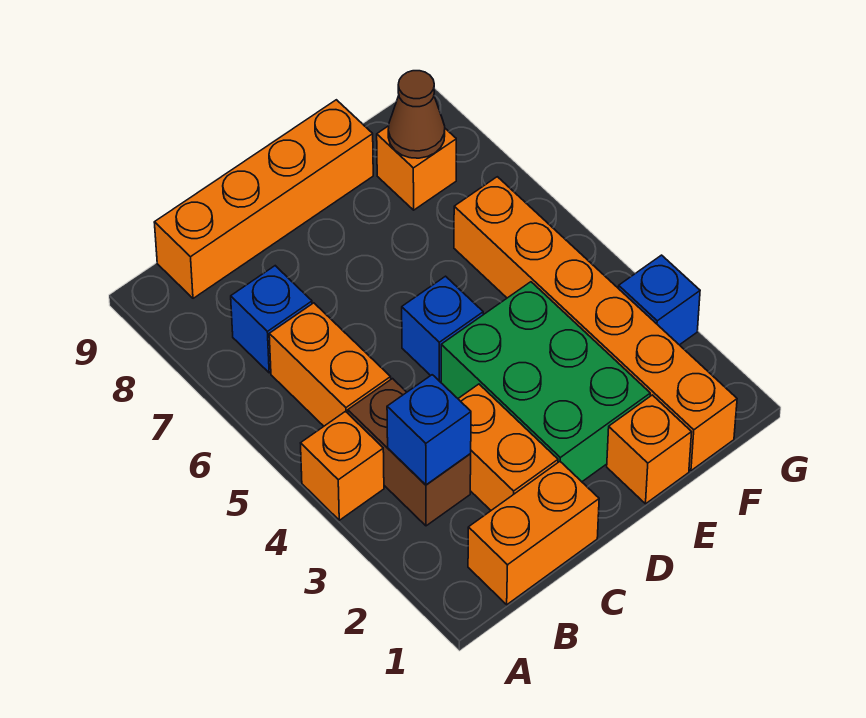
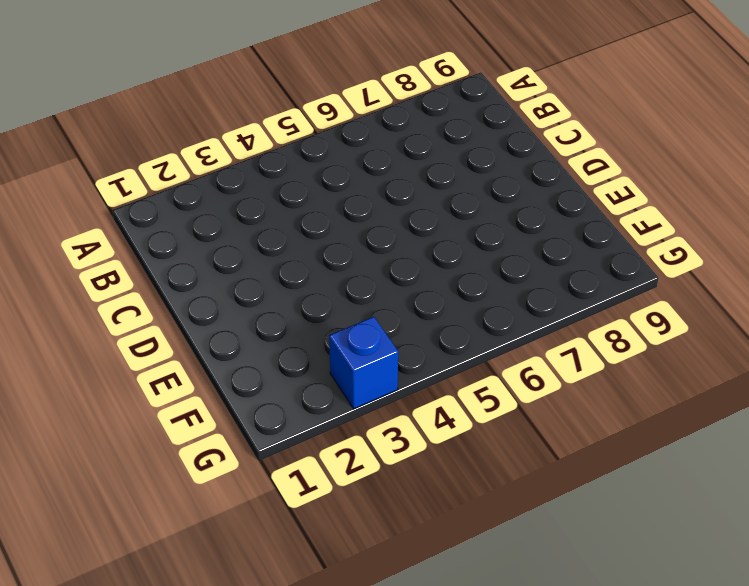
none -> orange brick A4 level 1
none -> orange brick B1:C1 level 1
none -> brown brick B3:B4 level 1

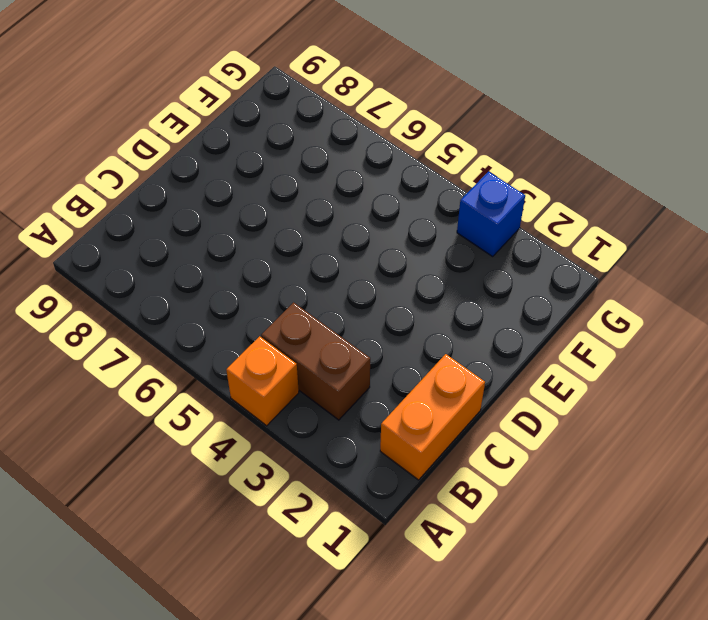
none -> orange brick B5:B6 level 1
none -> blue brick B7 level 1
none -> orange brick B9:E9 level 1

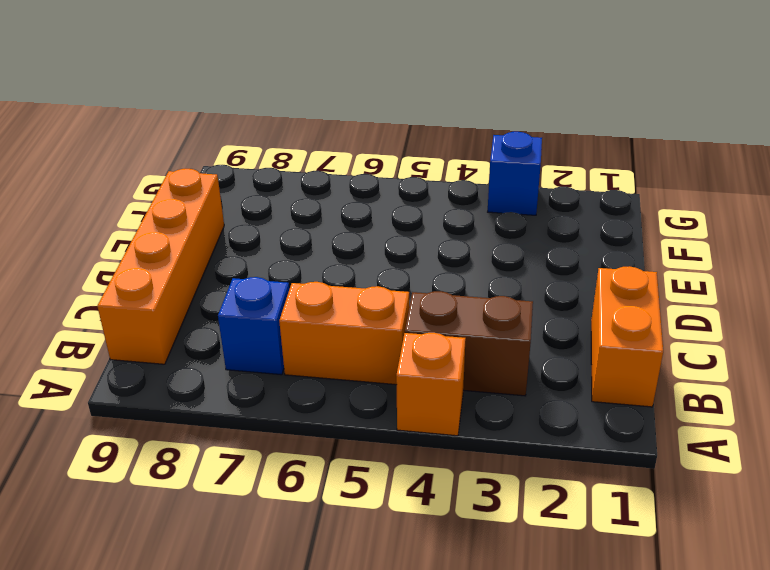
none -> orange brick C2:C3 level 1
none -> green brick D2:E4 level 1
none -> blue brick D5 level 1

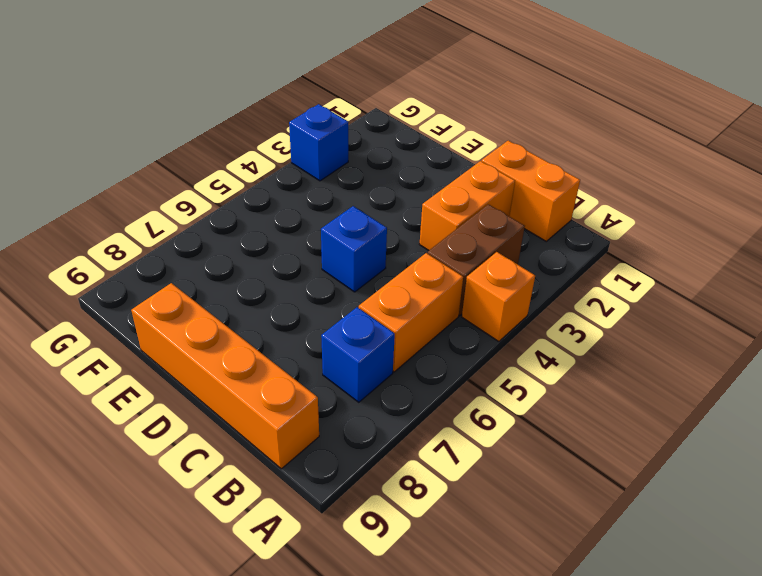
none -> green brick D2:E4 level 1
none -> orange brick E1 level 1
none -> orange brick F1:F6 level 1

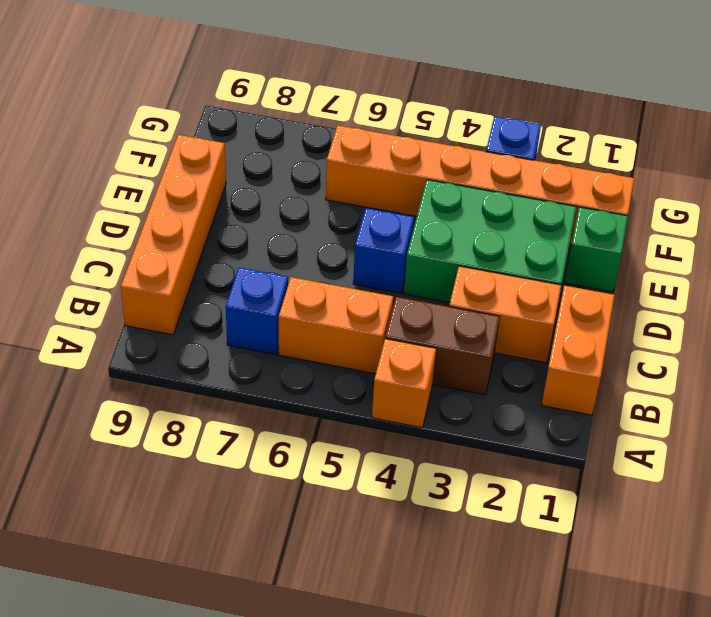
green brick E1 level 1 -> orange brick E1 level 1
none -> orange brick F8 level 1
none -> blue brick B3 level 2
none -> brown cone F8 level 2

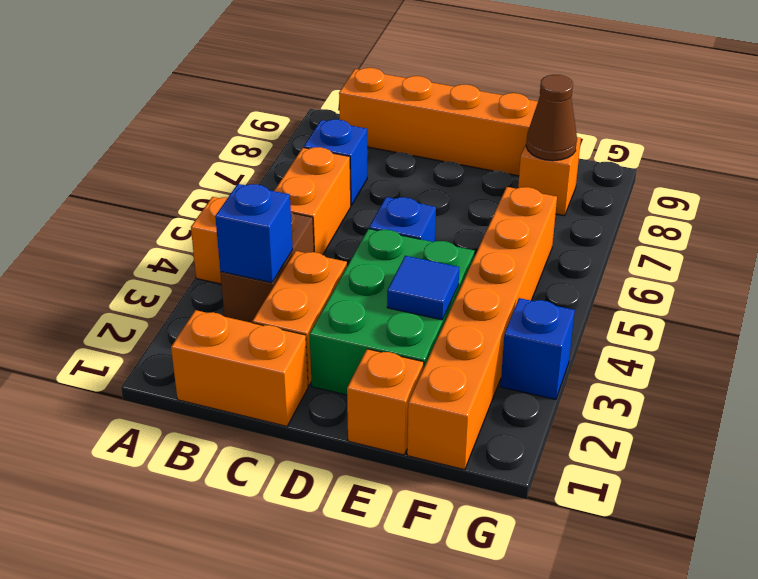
blue tile E3 level 2 -> none

